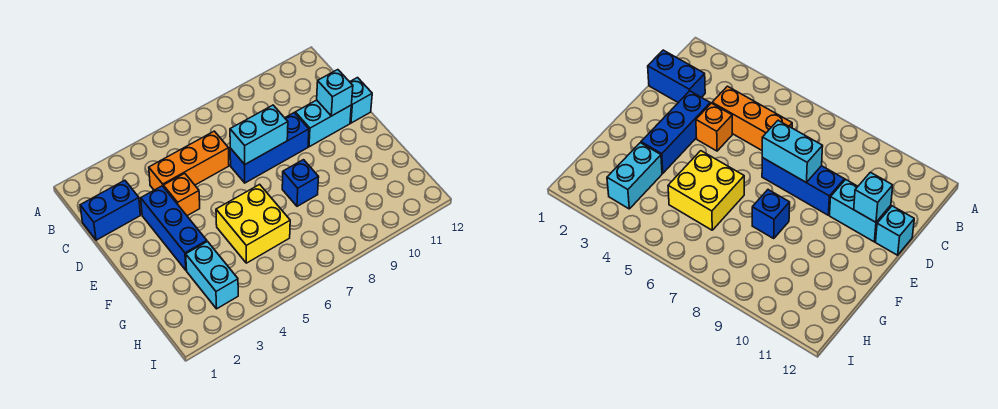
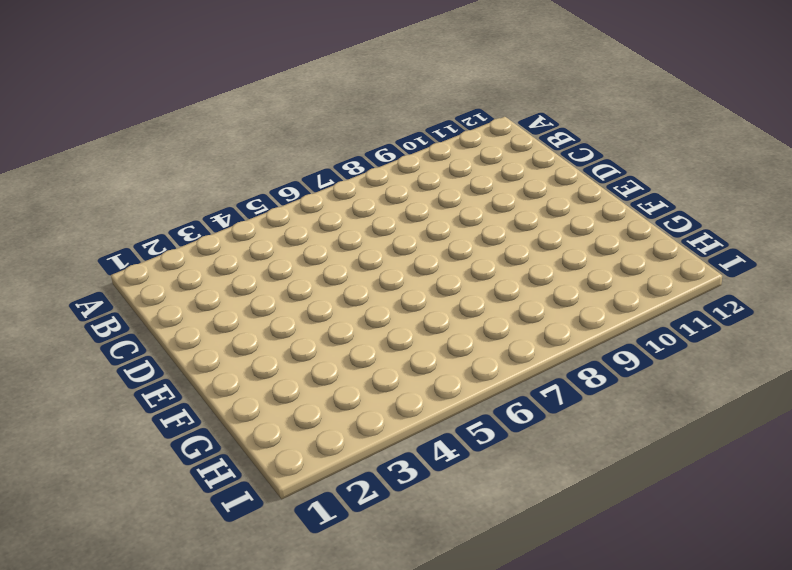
none -> blue brick C1:C2 level 1
none -> orange brick C4:C6 level 1
none -> blue brick D3:F3 level 1

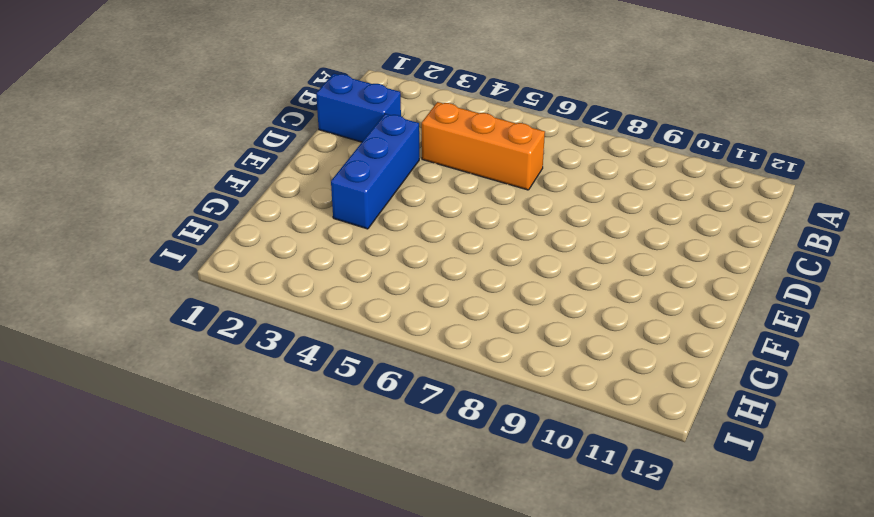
none -> orange brick D4 level 1
none -> blue brick D7:D9 level 1
none -> cyan brick D10:D11 level 1

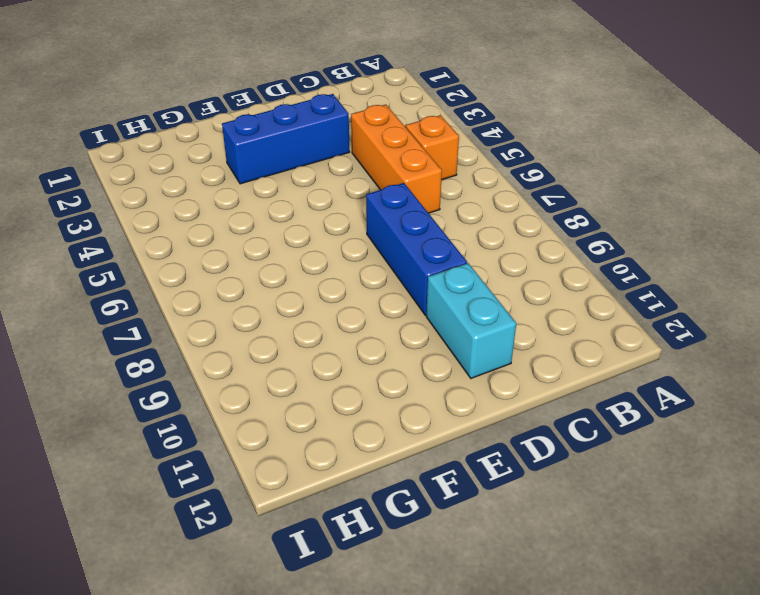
orange brick B5 level 1 -> orange brick D4 level 1
none -> blue brick C1:C2 level 1
none -> cyan brick D12 level 1
none -> yellow brick F5:G6 level 1

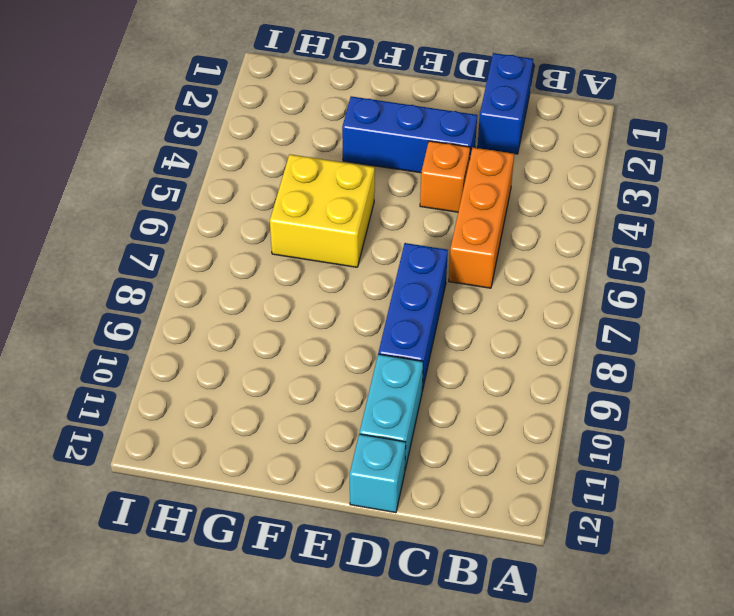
none -> blue brick F8 level 1
none -> cyan brick G3:H3 level 1
none -> cyan brick D7:D8 level 2

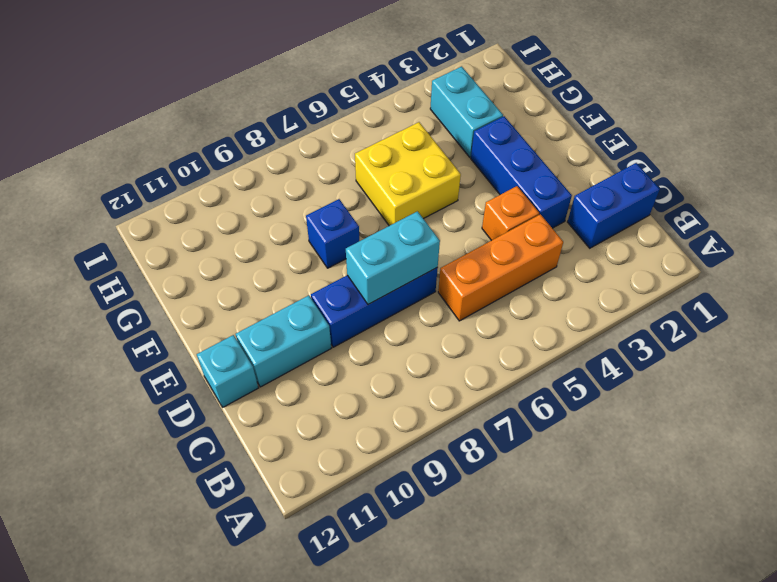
none -> cyan brick D11 level 2

